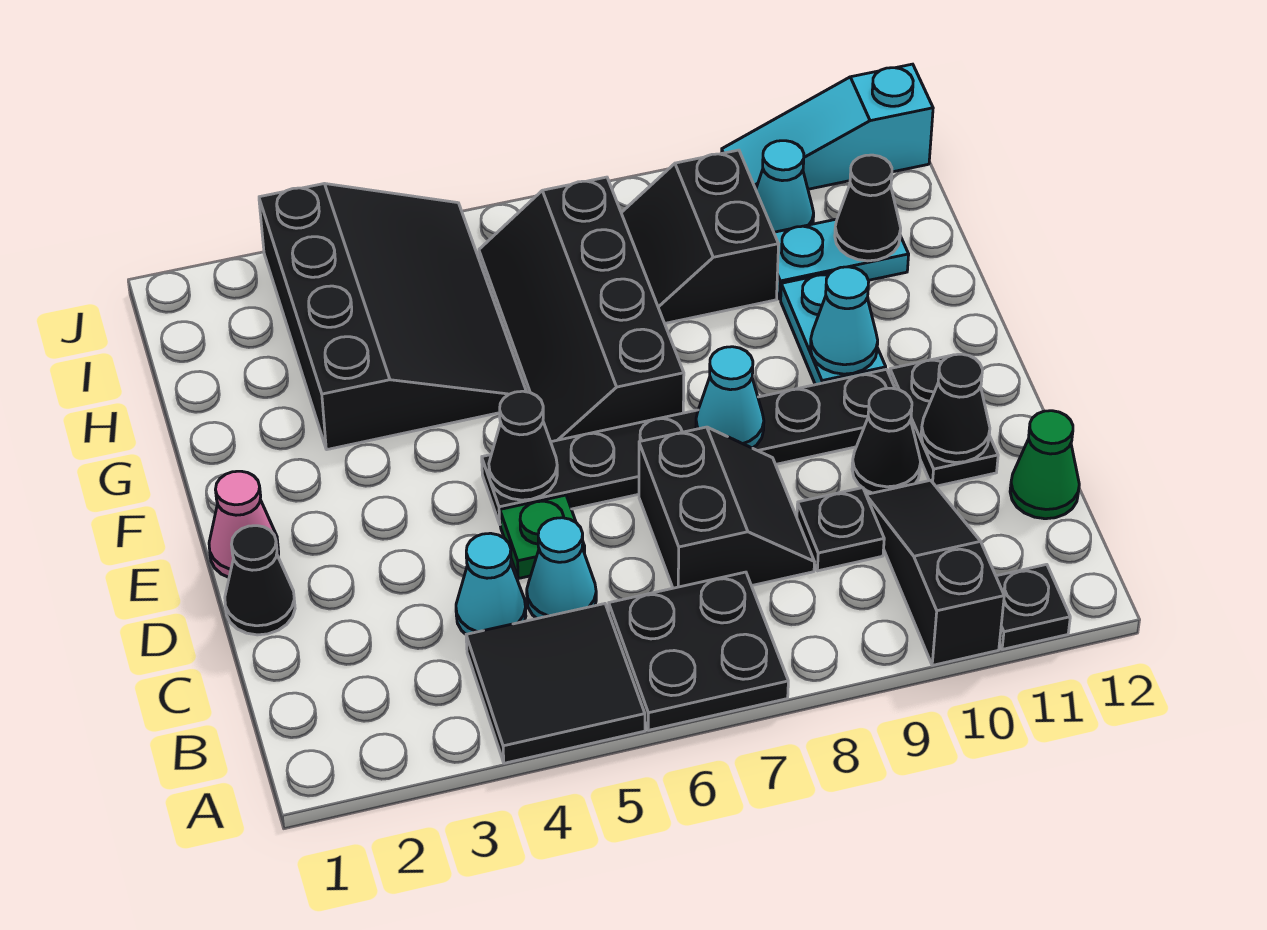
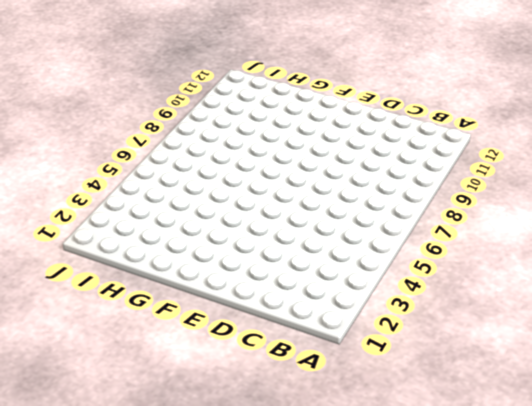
none -> black tile A4:B5 level 1
none -> black plate A6:B7 level 1
none -> black slope A10:C10 level 1 top A

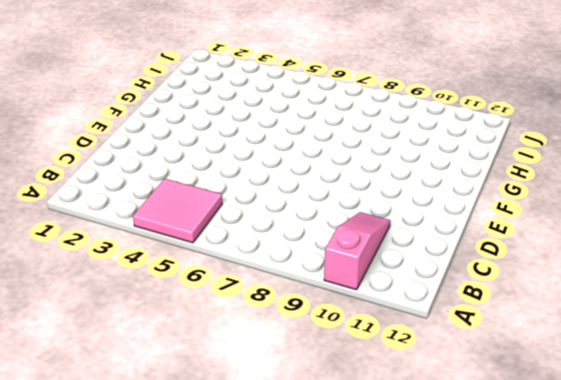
pink tile A4:B5 level 1 -> black tile A4:B5 level 1
pink slope A10:C10 level 1 top A -> black slope A10:C10 level 1 top A
none -> black plate A6:B7 level 1
none -> black plate A11 level 1
none -> cyan cone C4 level 1

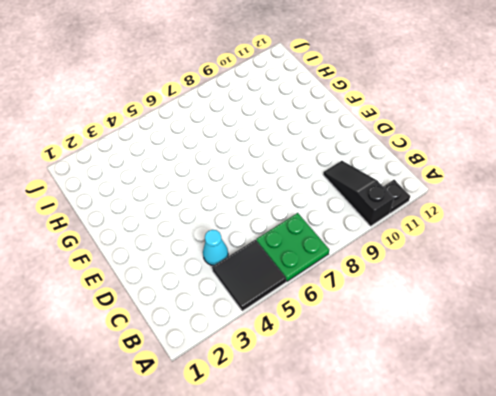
green plate A6:B7 level 1 -> black plate A6:B7 level 1
none -> cyan cone C5 level 1
none -> black slope C7:D8 level 1 top 7
none -> black plate C9 level 1

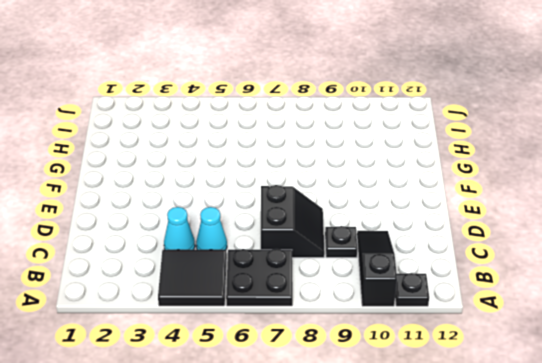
none -> green cone C12 level 1
none -> black cone D1 level 1
none -> green plate D5 level 1

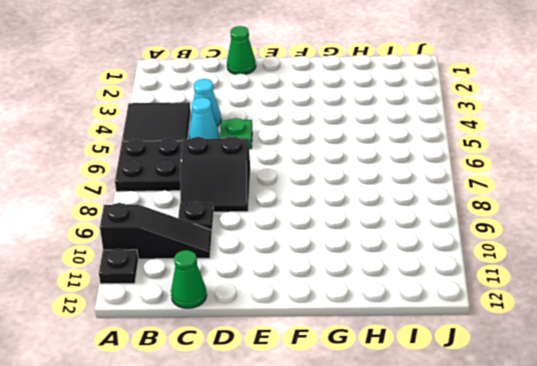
green cone D1 level 1 -> black cone D1 level 1
none -> black cone D10 level 1
none -> black plate D11:E11 level 1
none -> pink cone E1 level 1

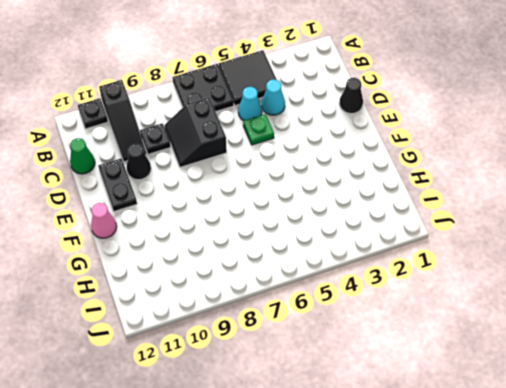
pink cone F12 level 1 -> pink cone E1 level 1
none -> black plate E5:E10 level 1
none -> black slope F6:I7 level 1 top 7
none -> cyan plate F10:G10 level 1

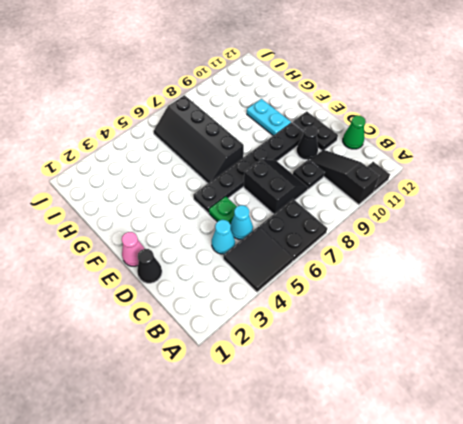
none -> black slope G3:J5 level 1 top 3
none -> black slope H8:I9 level 1 top 9
none -> cyan plate H10:H11 level 1

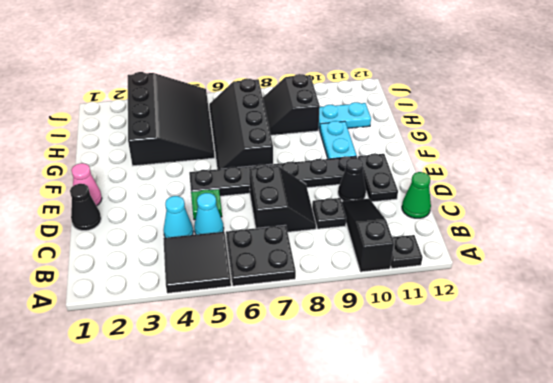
none -> cyan cone I10 level 1
none -> cyan slope J10:J12 level 1 top 12
none -> black cone D11 level 2

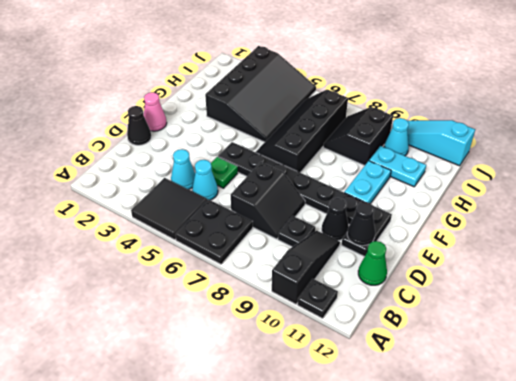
none -> black cone E5 level 2
none -> cyan cone E8 level 2
none -> cyan cone F10 level 2

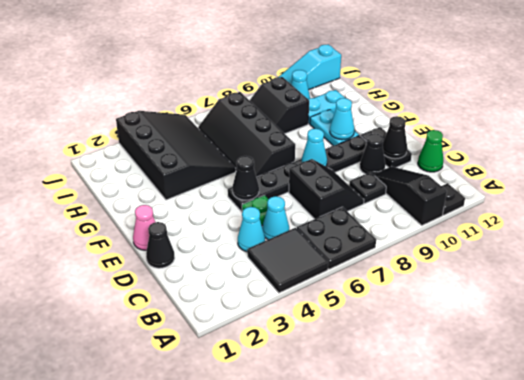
none -> black cone H11 level 2

